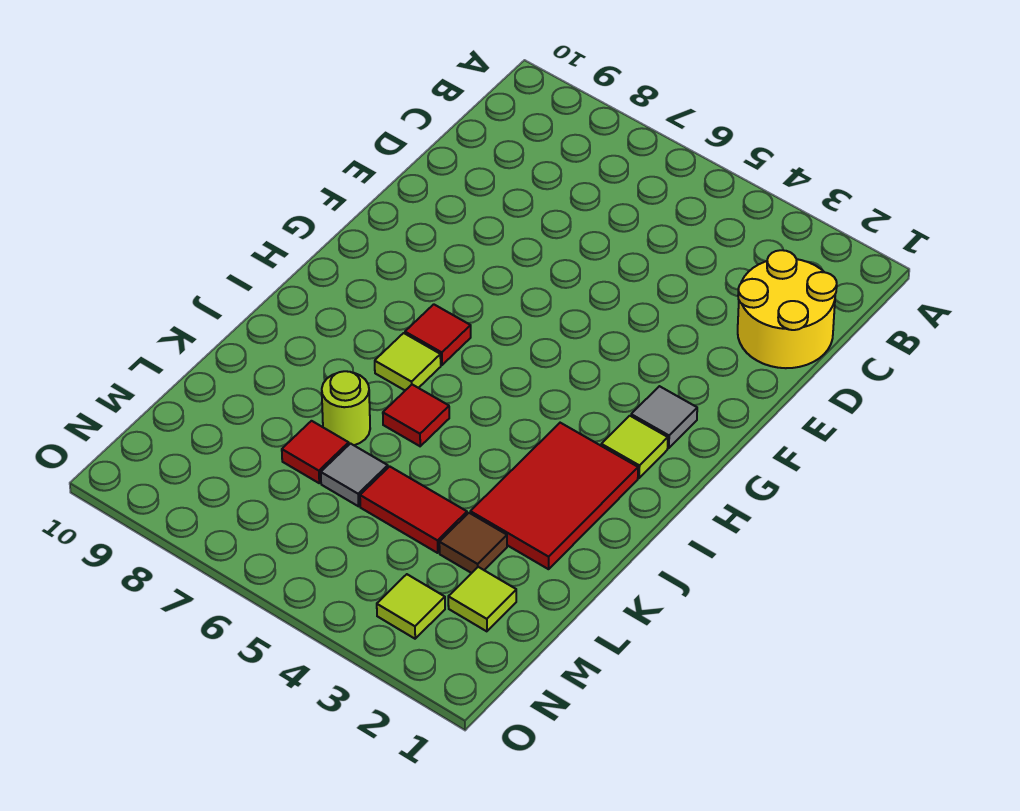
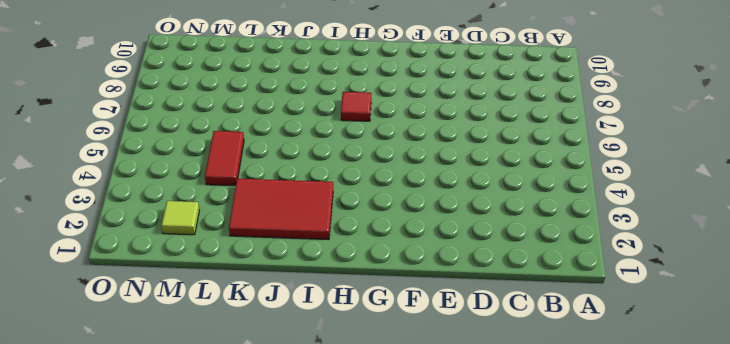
none -> yellow round brick C1:D2 level 1
none -> grey tile G2 level 1
none -> lime tile H2 level 1

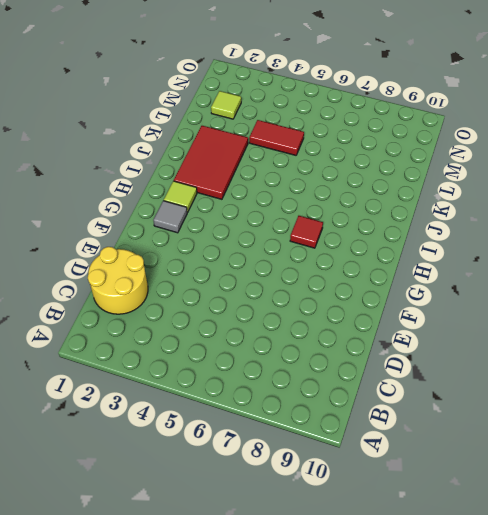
none -> lime tile I7 level 1
none -> red tile J6 level 1
none -> lime round brick K7 level 1

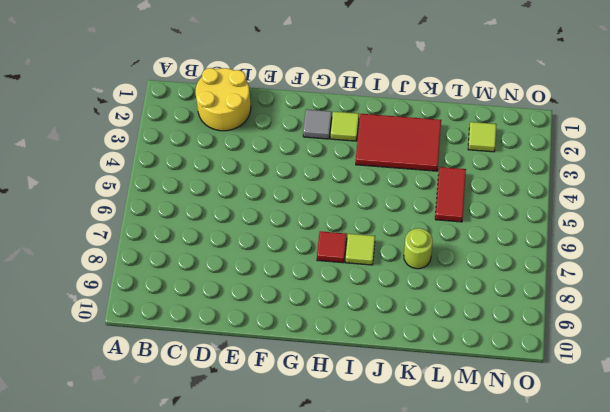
none -> red tile J6 level 1
none -> brown tile L3 level 1
none -> grey tile L6 level 1

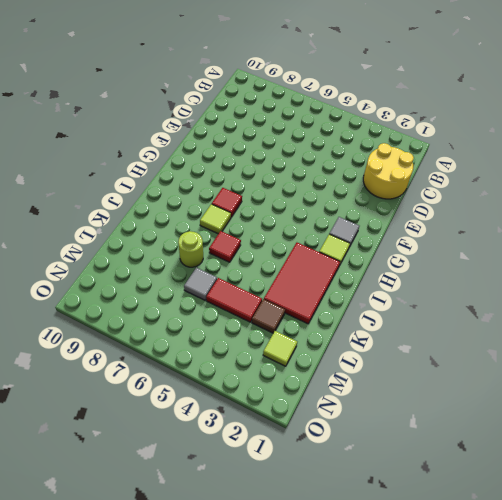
none -> red tile L7 level 1
none -> lime tile N3 level 1

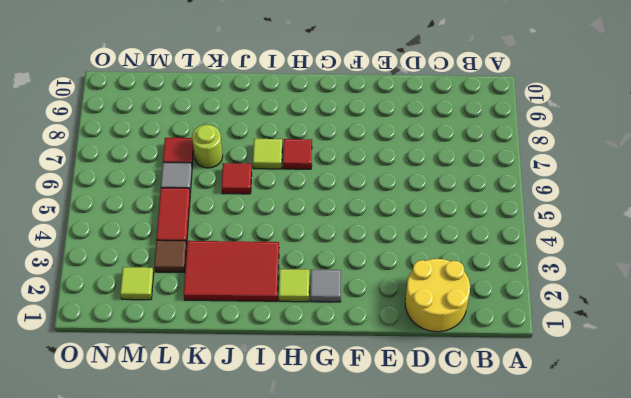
none -> lime tile N3 level 1

